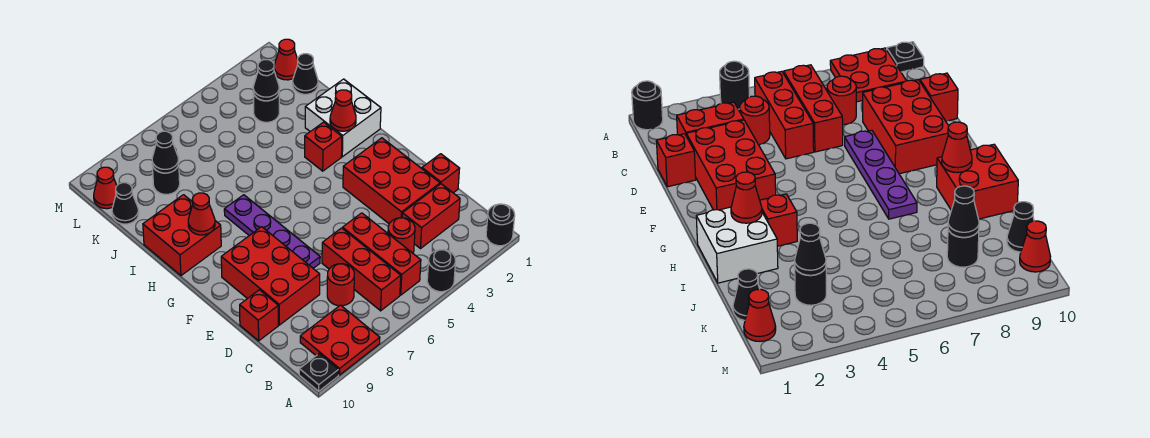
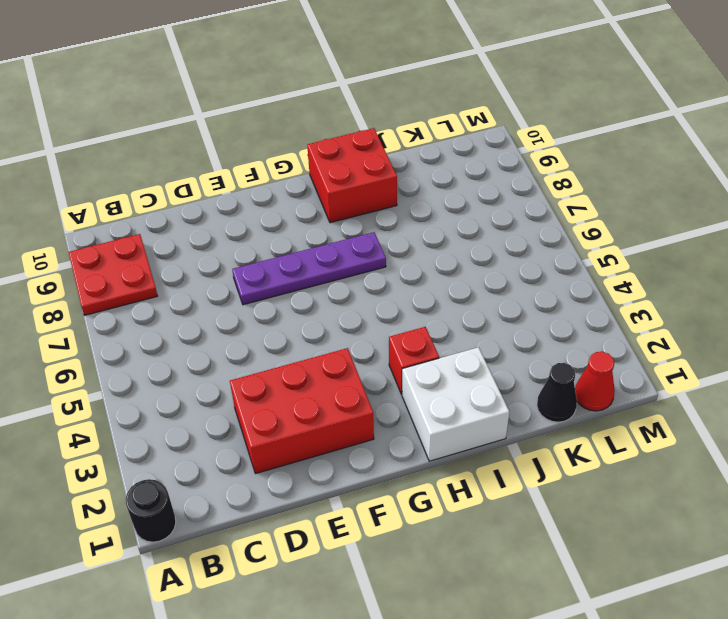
none -> black round brick A4 level 1
none -> black plate A10 level 1
none -> red brick B5:D5 level 1

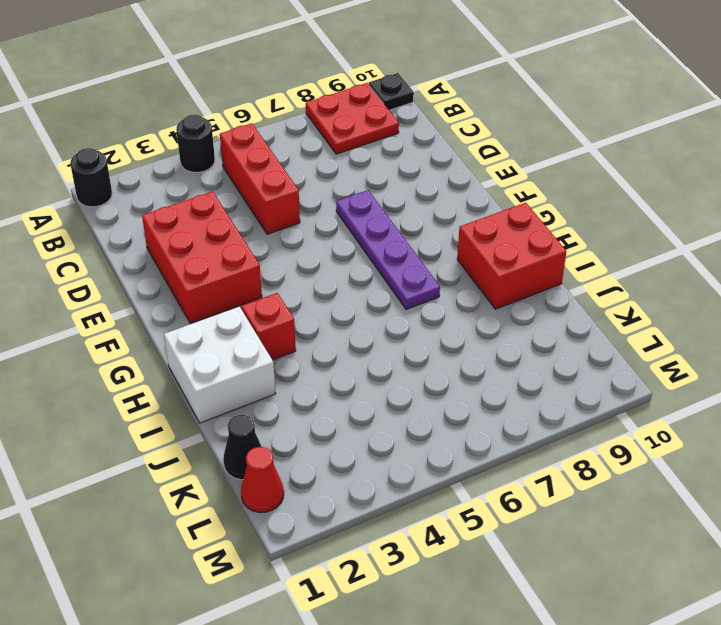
none -> red brick B6:D6 level 1
none -> red brick C2:C3 level 1
none -> red round brick C4 level 1

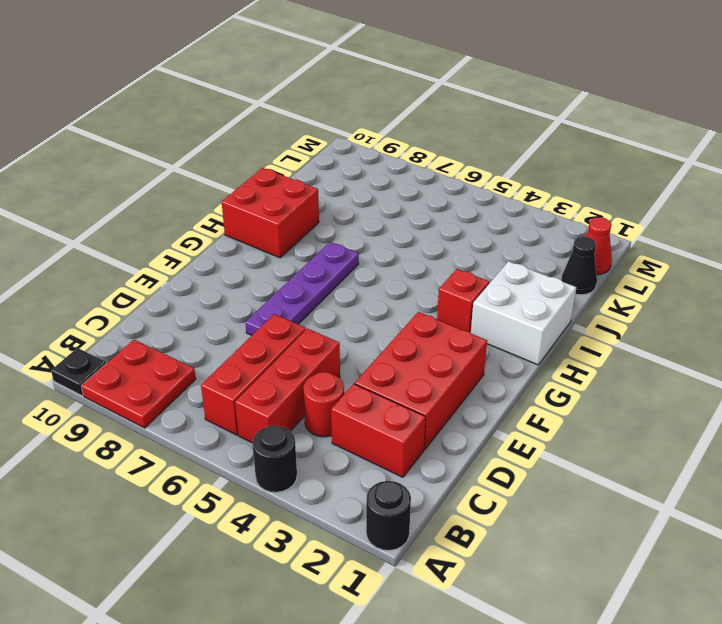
none -> red round brick C7 level 1
none -> red brick D1 level 1
none -> red brick D8:F9 level 1

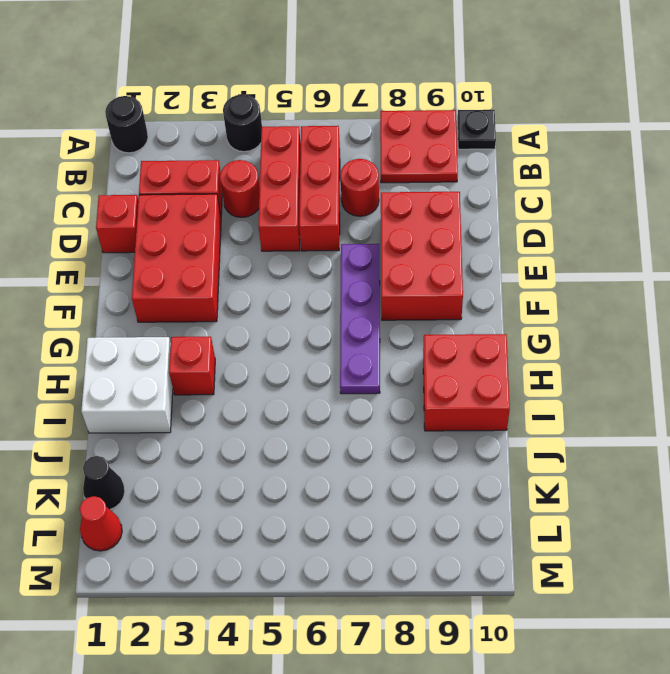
none -> red brick D10 level 1
none -> black round brick K3 level 1
none -> black round brick K8 level 1

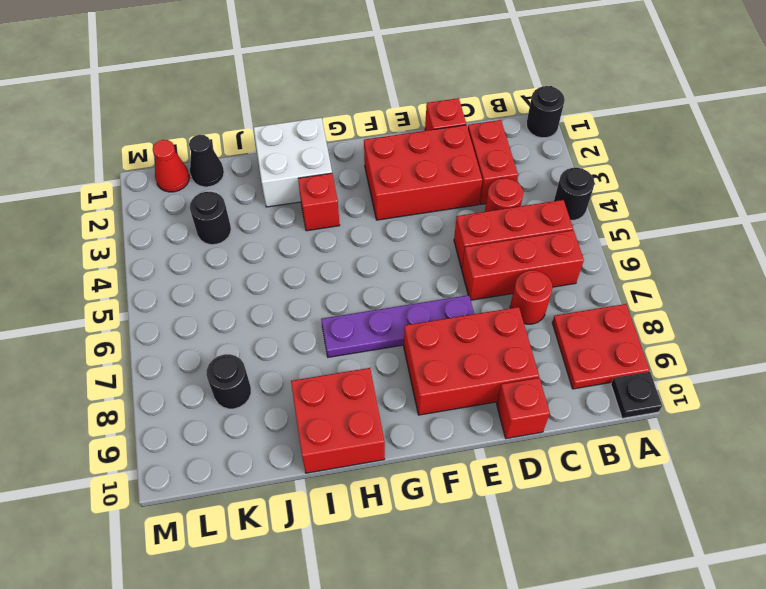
none -> black cone K10 level 1
none -> red cone L10 level 1
none -> red cone H2 level 2

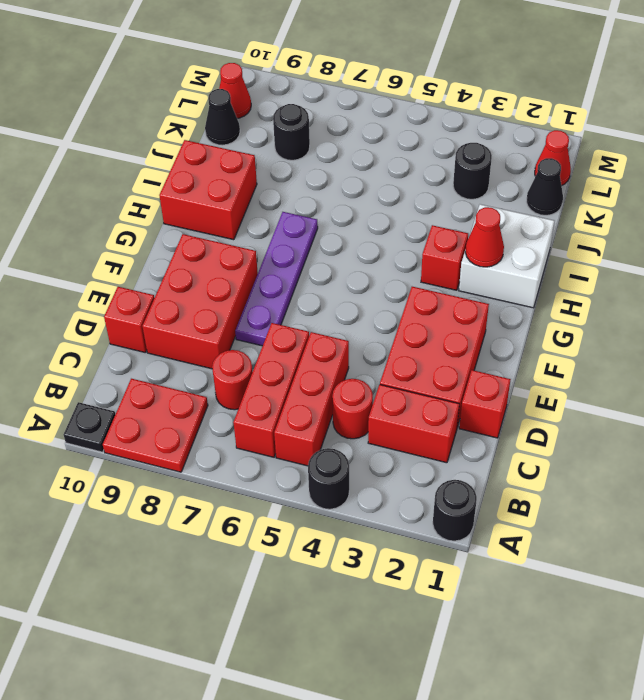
none -> red cone H9 level 2
none -> black cone K3 level 2
none -> black cone K8 level 2

